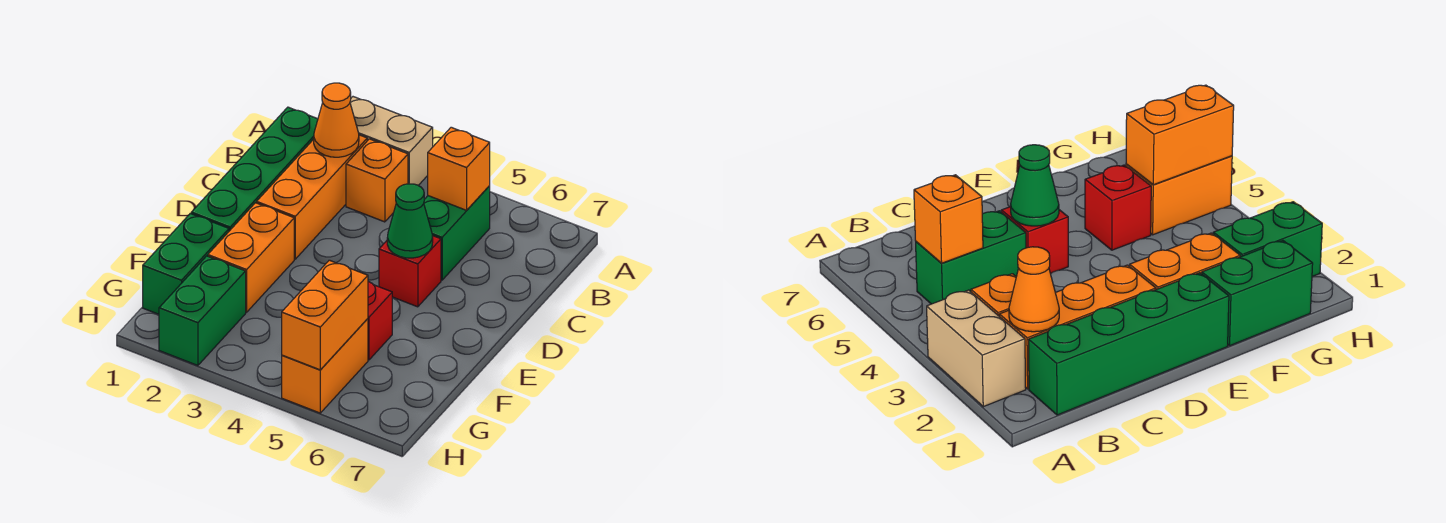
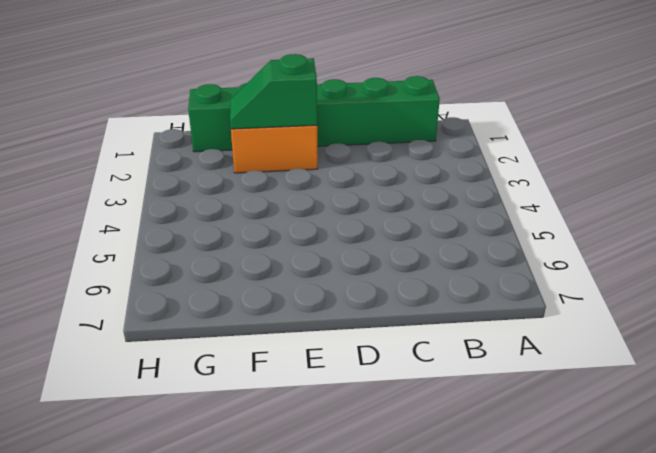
green slope E2:F2 level 2 top E -> none
none -> tan brick A2:A3 level 1
none -> orange brick B2:D2 level 1
none -> orange brick B3 level 1

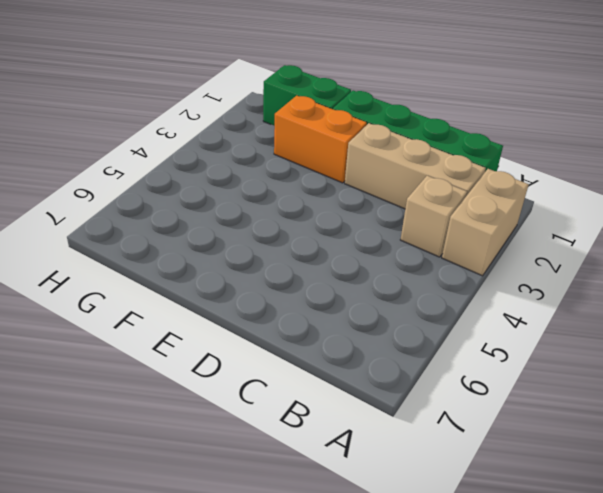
tan brick B2:D2 level 1 -> orange brick B2:D2 level 1
tan brick B3 level 1 -> orange brick B3 level 1
none -> green brick B5:C5 level 1
none -> red brick D5 level 1
none -> red brick F5 level 1

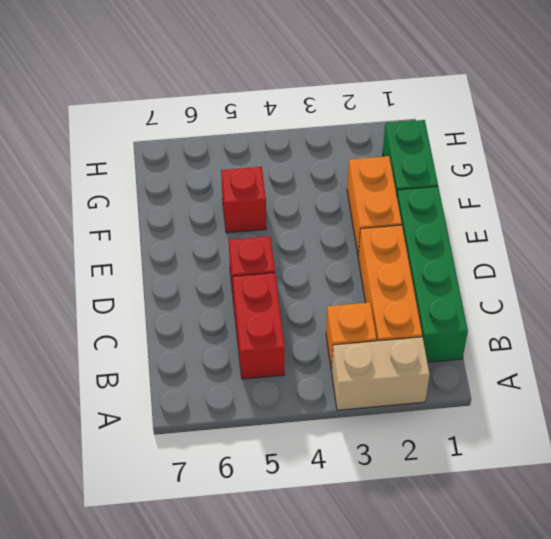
red brick B5:C5 level 1 -> green brick B5:C5 level 1
none -> green brick G2:H2 level 1
none -> orange brick G5:H5 level 1
none -> orange cone B2 level 2

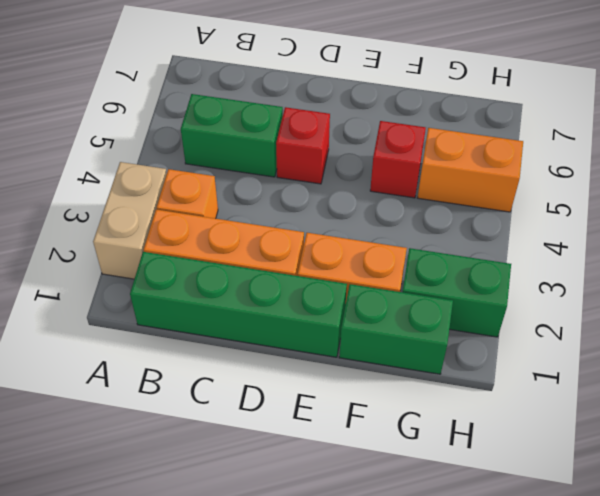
none -> orange cone B2 level 2
none -> orange brick B5 level 2
none -> green cone D5 level 2

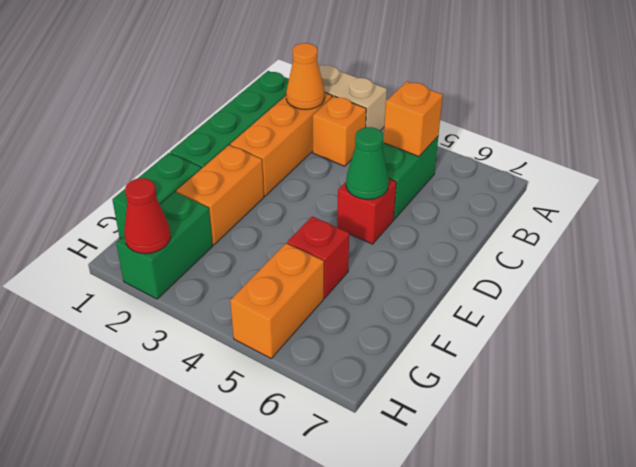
red cone H2 level 2 -> none
none -> orange brick G5:H5 level 2

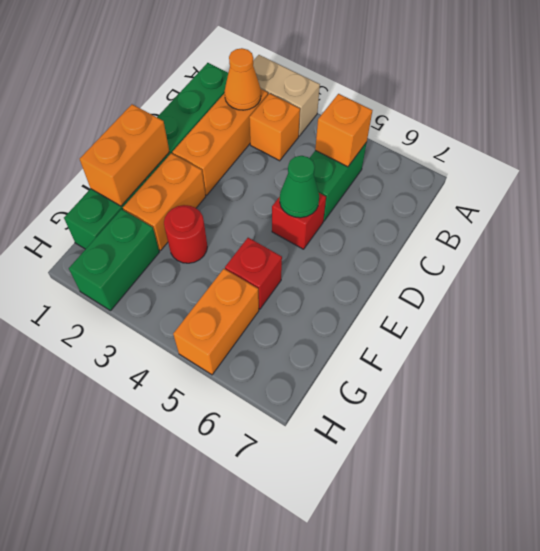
orange brick E1:F1 level 2 -> orange brick G5:H5 level 2
red round brick F3 level 1 -> none

